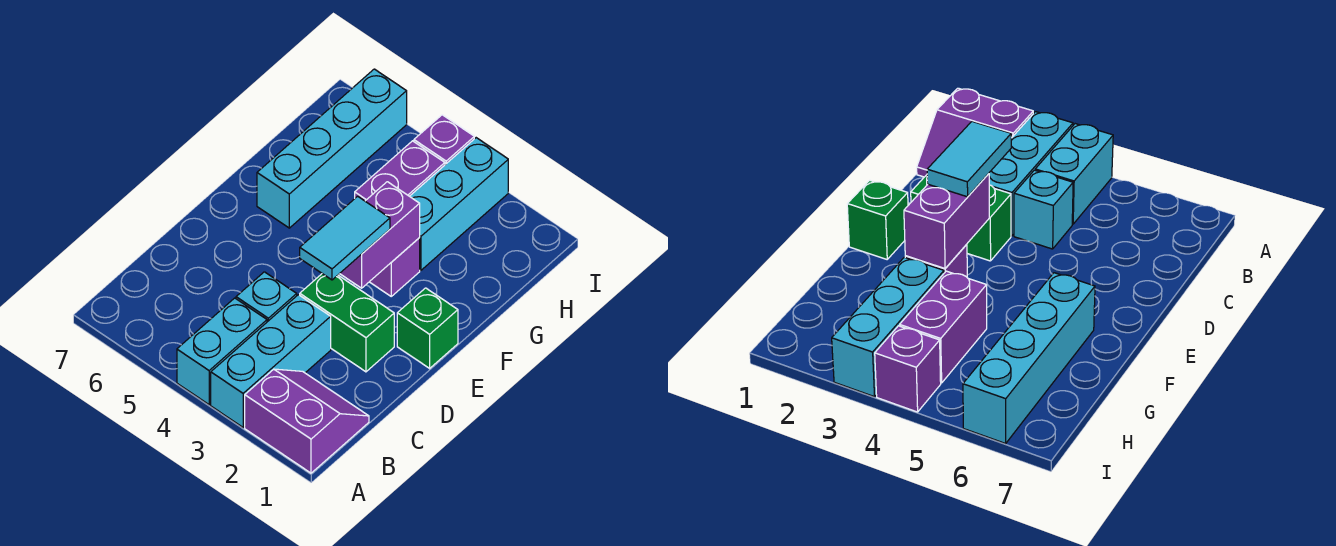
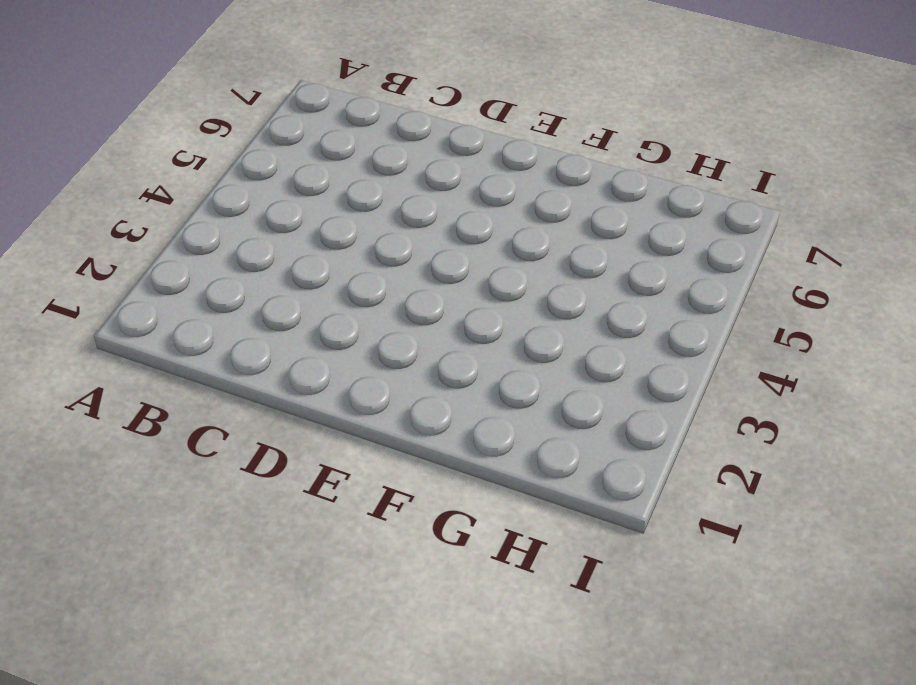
none -> purple slope A1:B2 level 1 top A
none -> cyan brick A3:C3 level 1
none -> cyan brick A4:B4 level 1

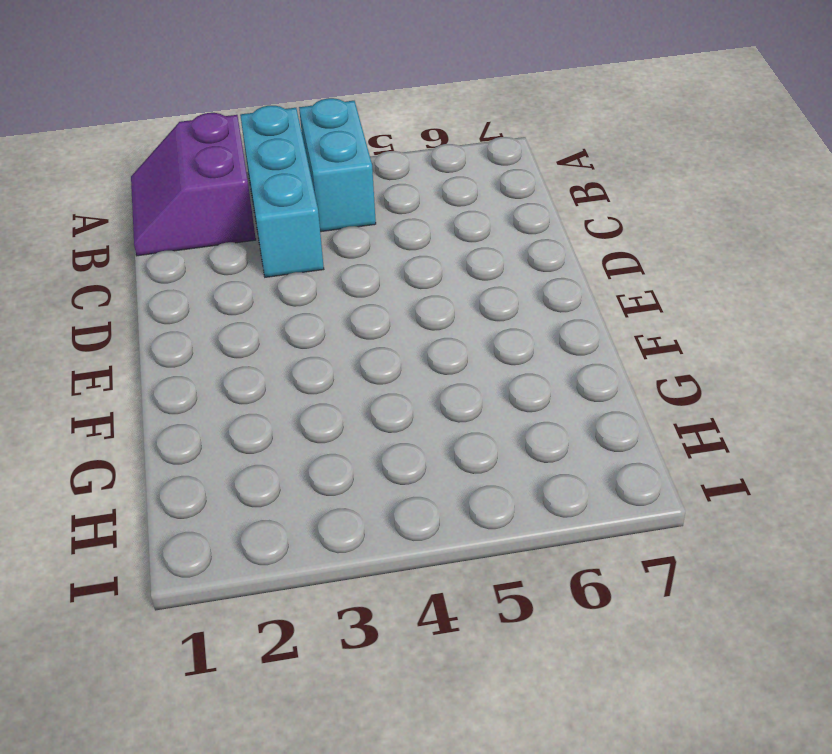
purple slope A1:B2 level 1 top 2 -> purple slope A1:B2 level 1 top A
none -> cyan brick C4 level 1
none -> green brick D2:D3 level 1
none -> green brick E1 level 1

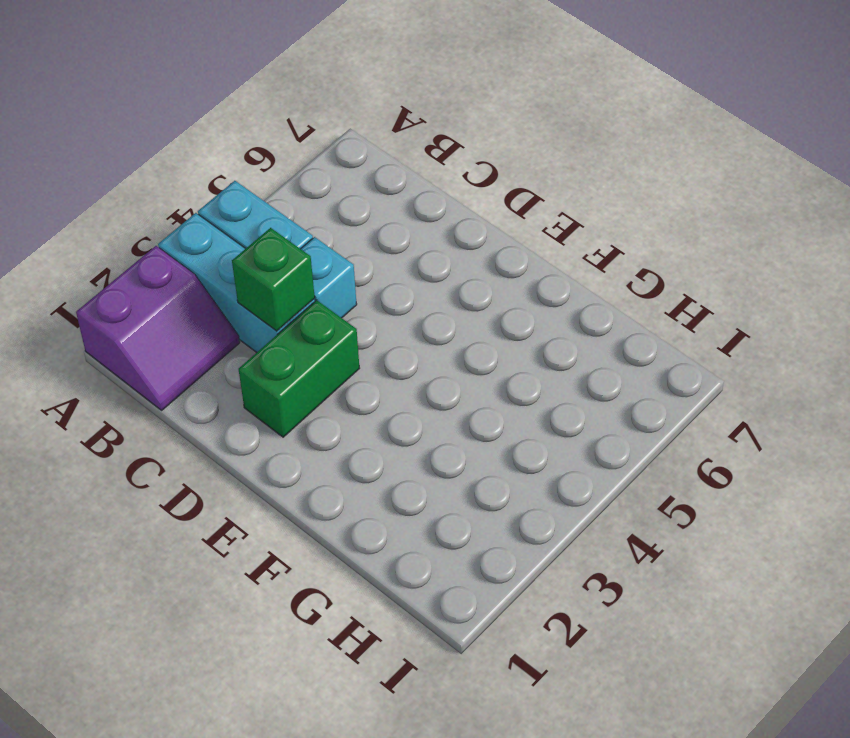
green brick C3 level 2 -> green brick E1 level 1
none -> purple brick F3 level 1
none -> cyan brick F6:I6 level 1
none -> cyan brick G3:I3 level 1

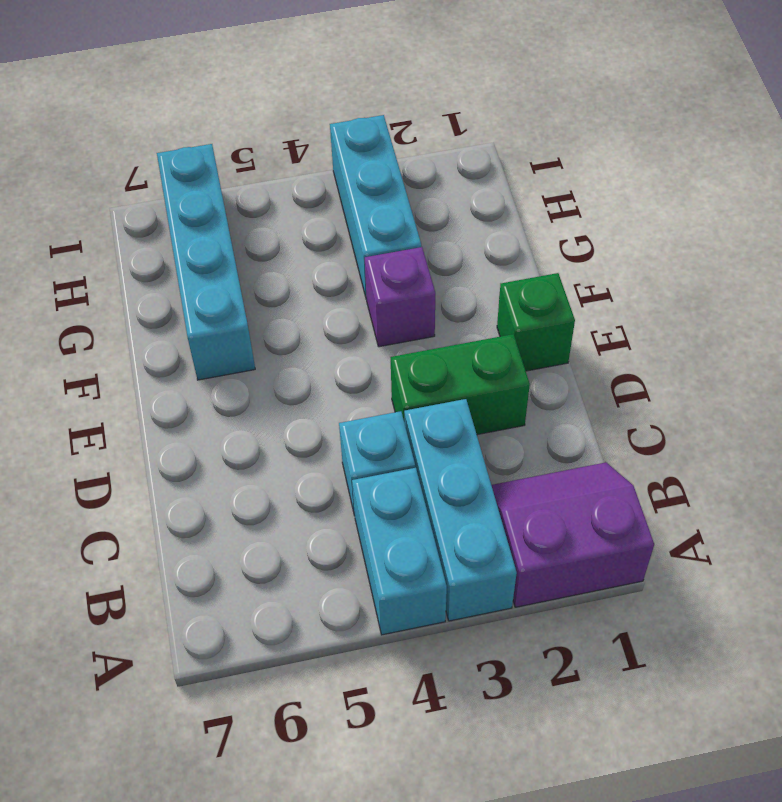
none -> purple brick G4:H4 level 1
none -> purple brick I4 level 1
none -> purple brick E3:F3 level 2

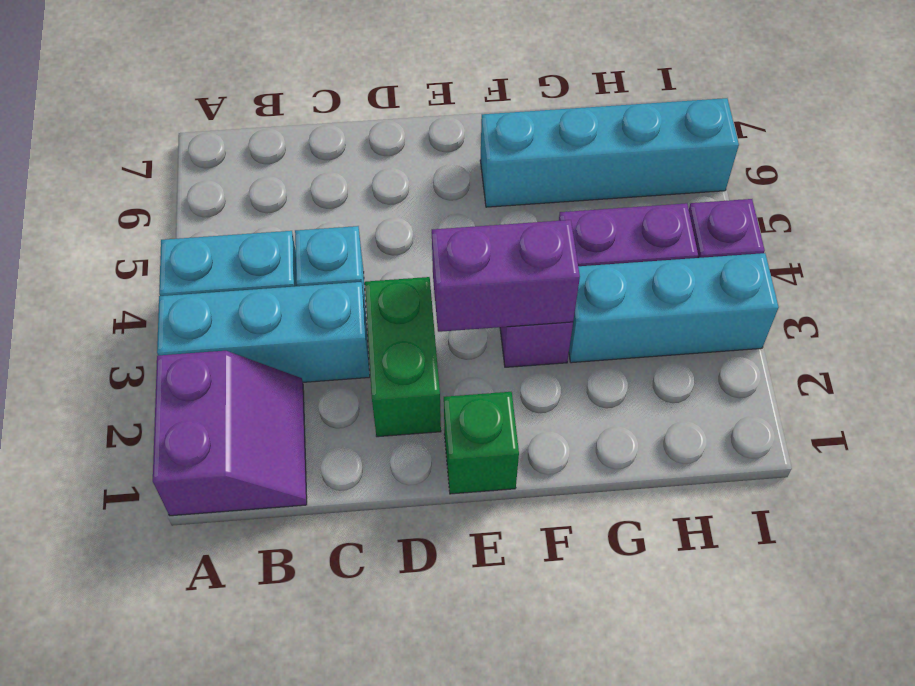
none -> cyan tile D3:E3 level 3

